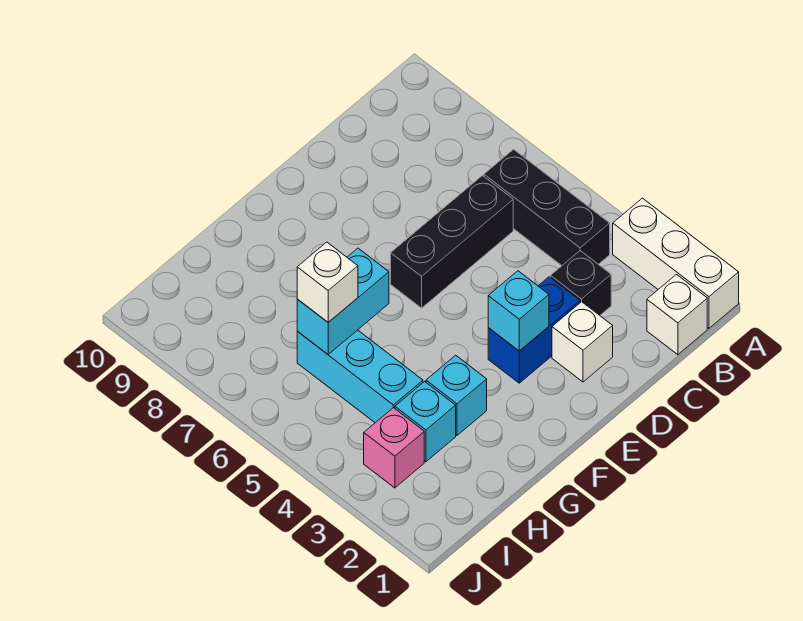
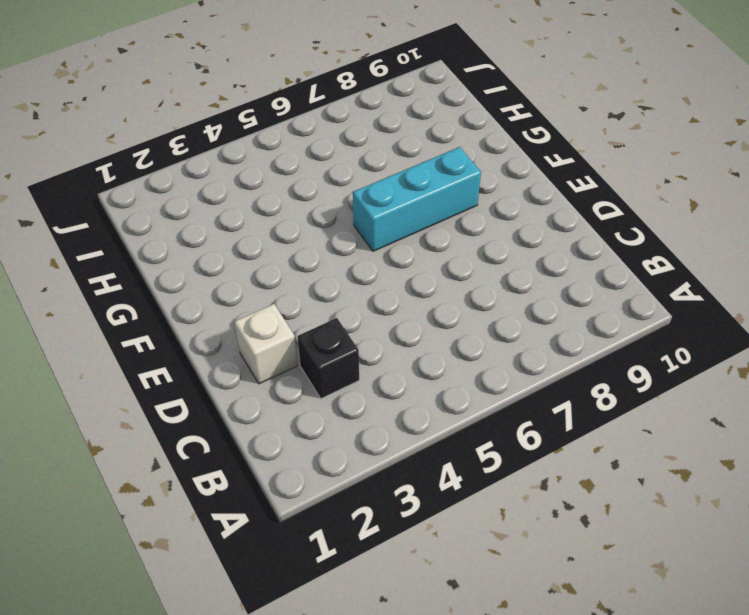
cyan brick F6:F8 level 1 -> cyan brick H4:H6 level 1
none -> white brick A1:A3 level 1
none -> white brick B1 level 1
none -> black brick B4:B6 level 1

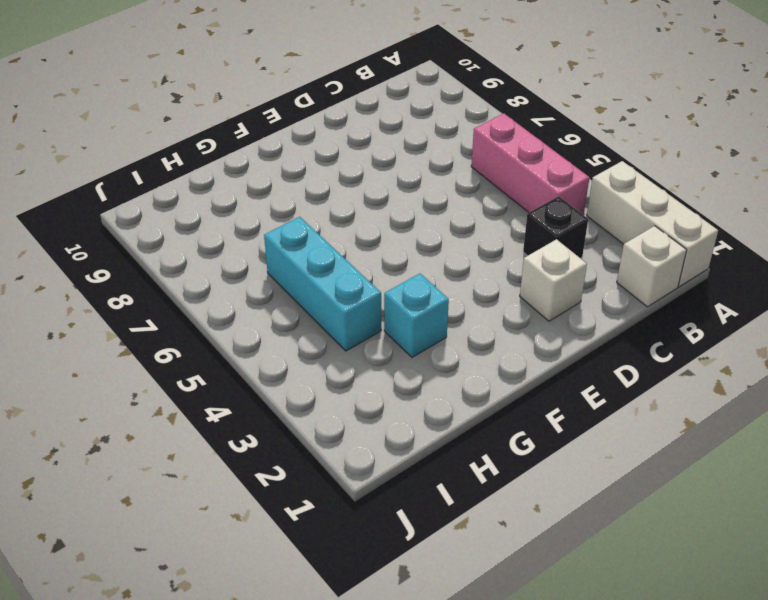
pink brick B4:B6 level 1 -> black brick B4:B6 level 1
none -> black brick C6:E6 level 1
none -> blue brick D3:E3 level 1
none -> cyan brick H3 level 1

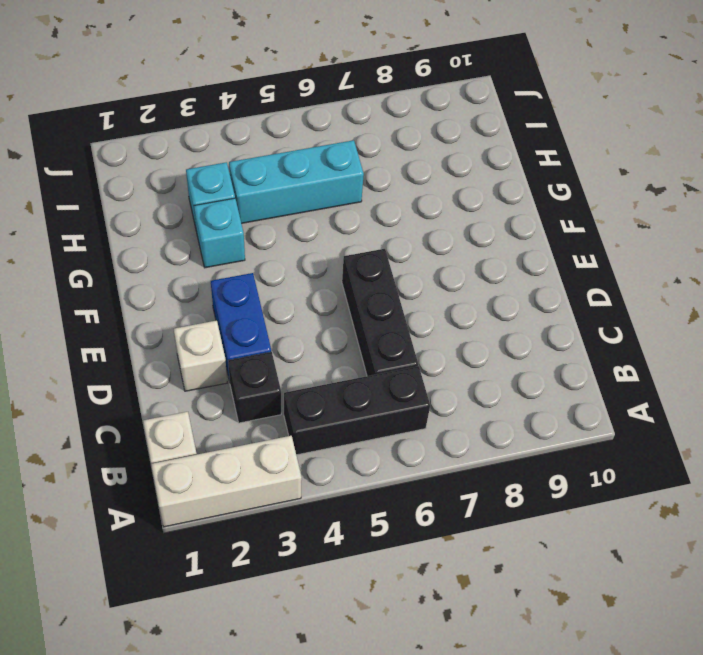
none -> pink brick I3 level 1
none -> cyan brick E3 level 2
none -> cyan brick G6:H6 level 2

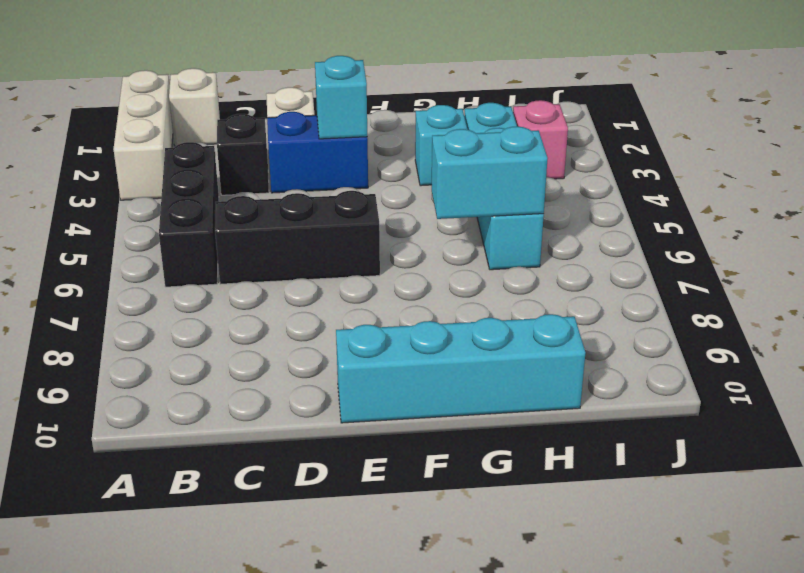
cyan brick E10:H10 level 1 -> none
none -> white brick H6 level 3

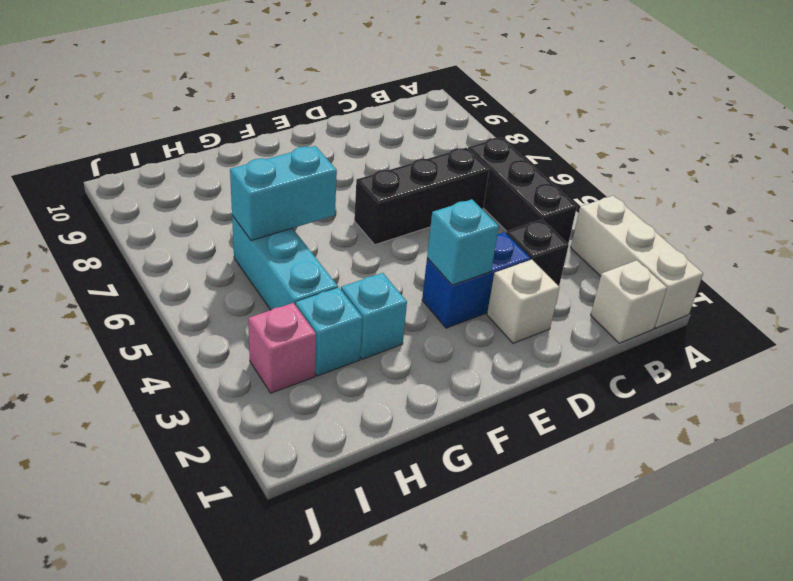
none -> white brick H6 level 3

